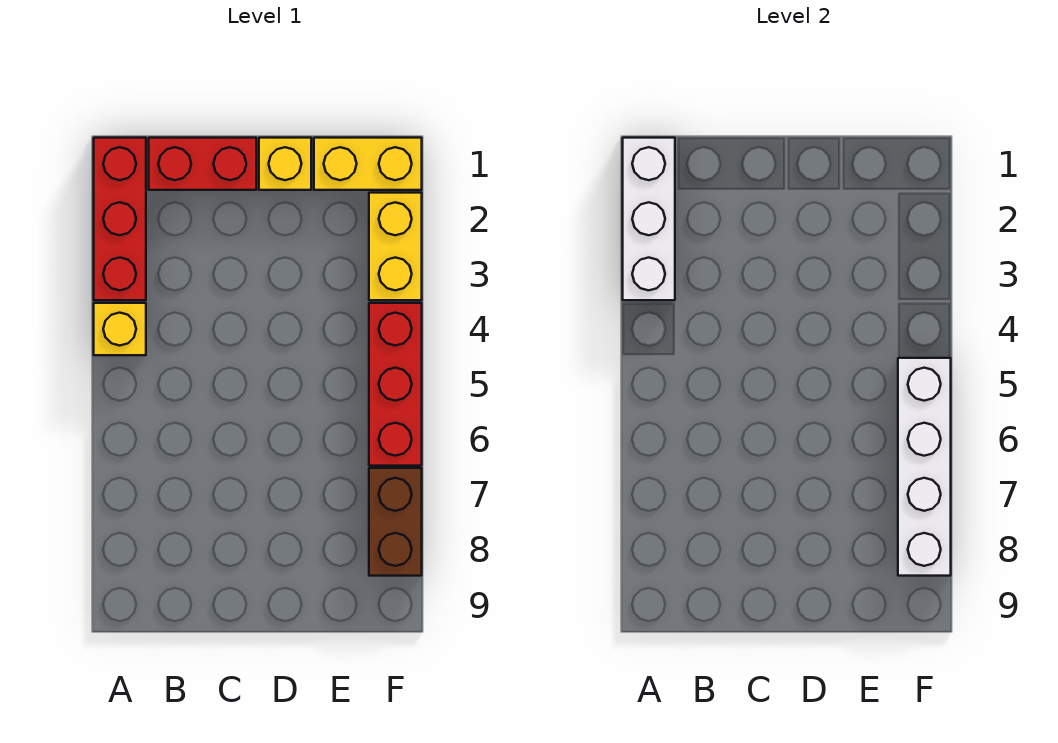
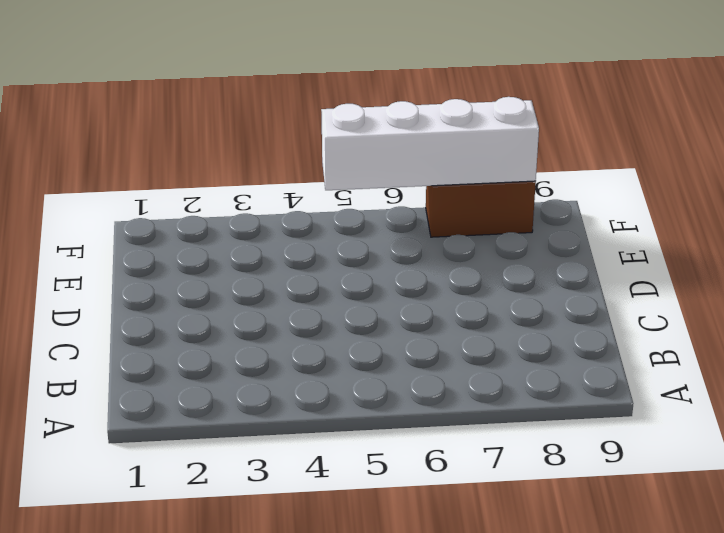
none -> red brick A1:A3 level 1
none -> yellow brick A4 level 1

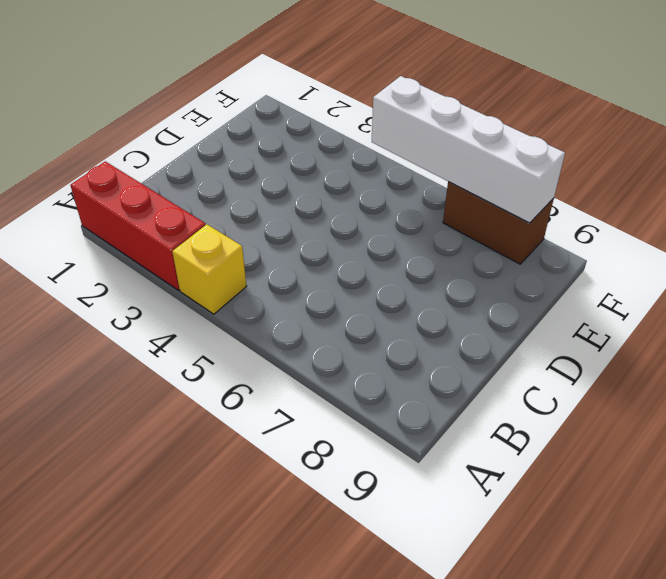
none -> red brick B1:C1 level 1
none -> yellow brick D1 level 1

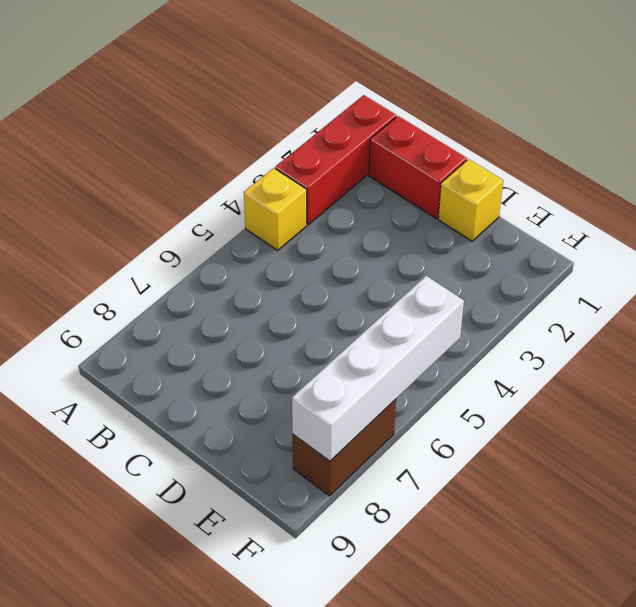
none -> yellow brick E1:F1 level 1
none -> yellow brick F2:F3 level 1

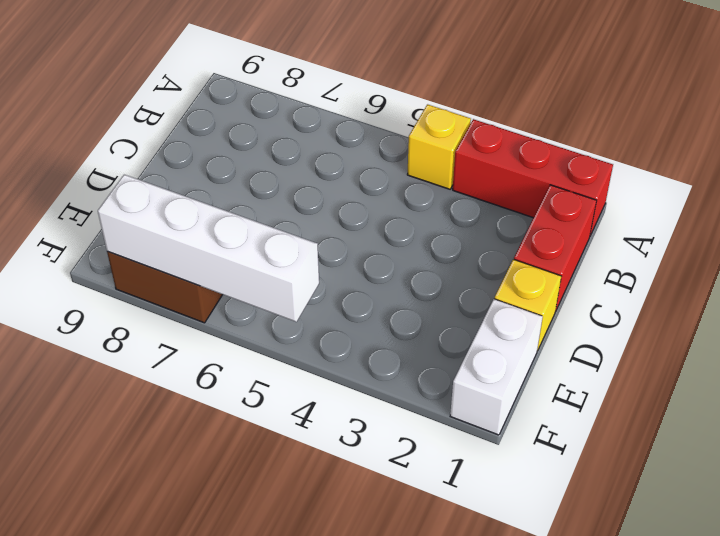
white brick E1:F1 level 1 -> yellow brick E1:F1 level 1
none -> yellow brick F2:F3 level 1
none -> red brick F4:F6 level 1

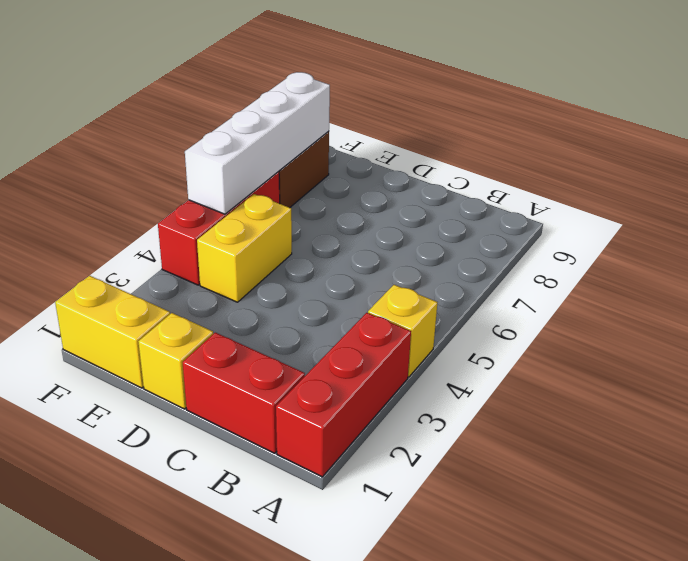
yellow brick E4:E5 level 1 -> yellow brick F2:F3 level 1
none -> white brick A1:A3 level 2

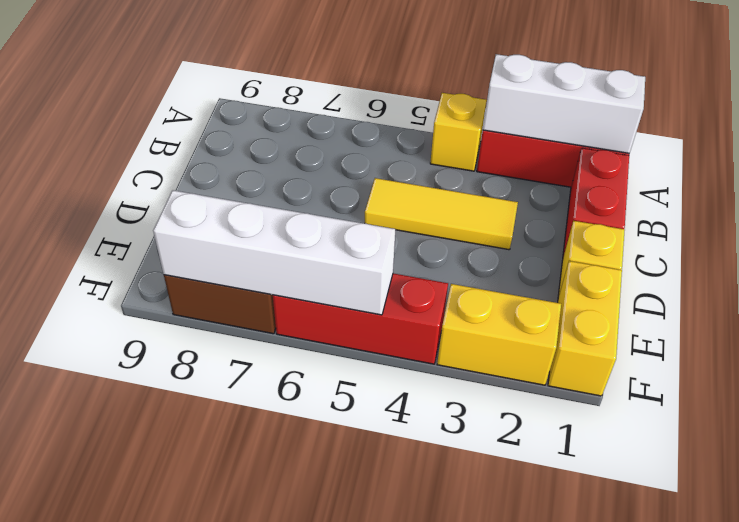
yellow tile C3:C5 level 1 -> none

